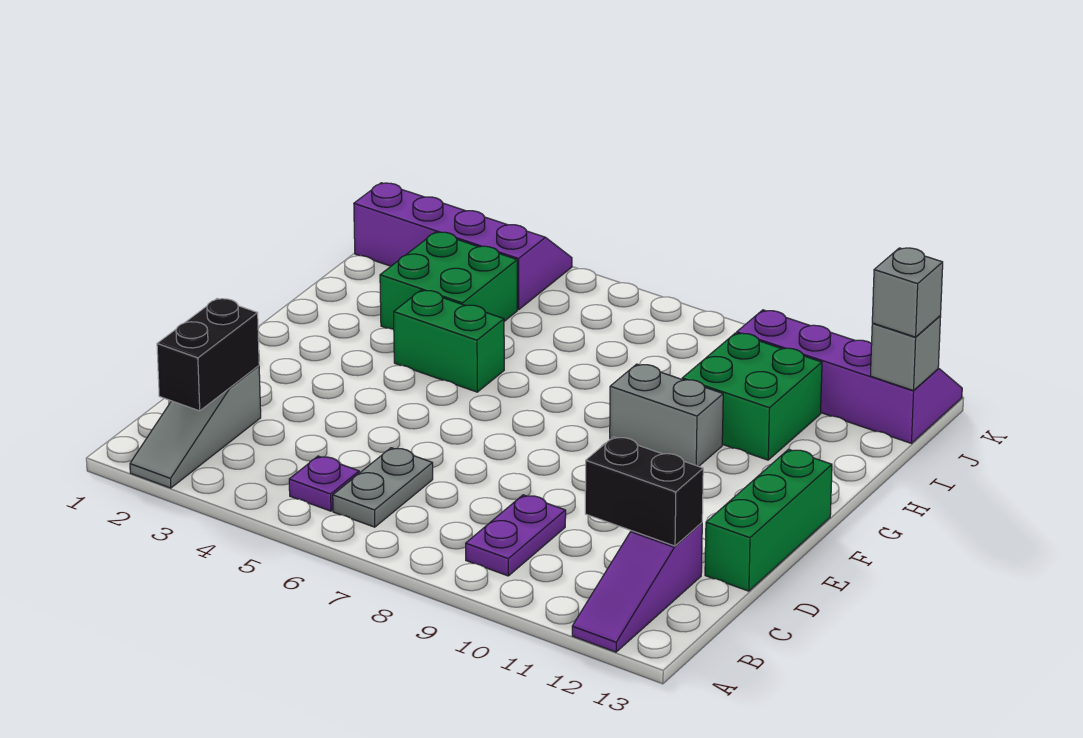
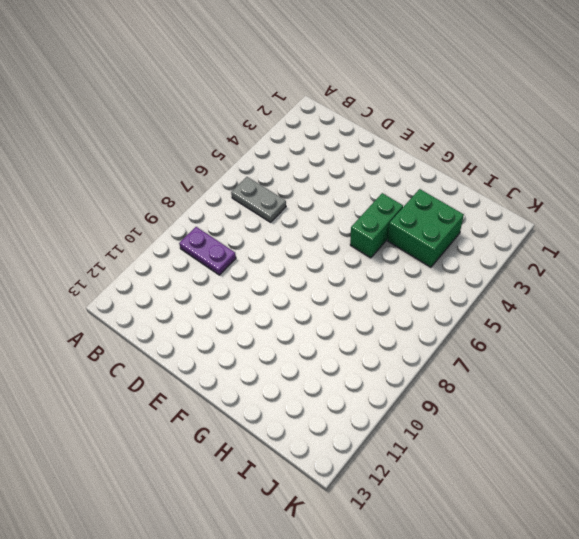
none -> grey slope A2:C2 level 1 top C
none -> purple slope A12:C12 level 1 top C
none -> purple plate B5 level 1

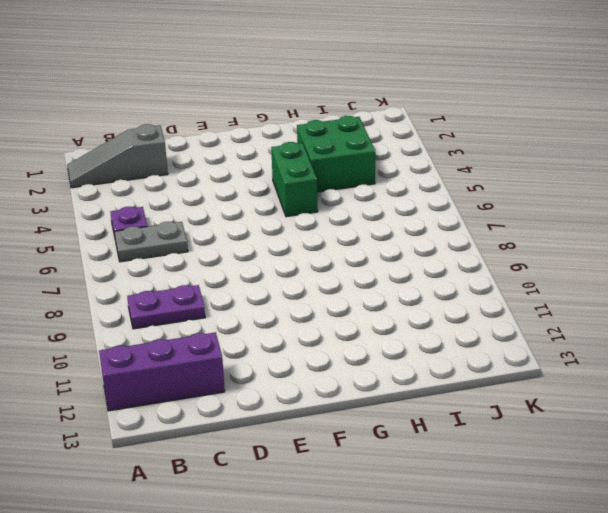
purple brick A12:C12 level 1 -> purple slope A12:C12 level 1 top C
none -> green brick D13:F13 level 1
none -> grey brick G9:G10 level 1
none -> green brick H10:I11 level 1

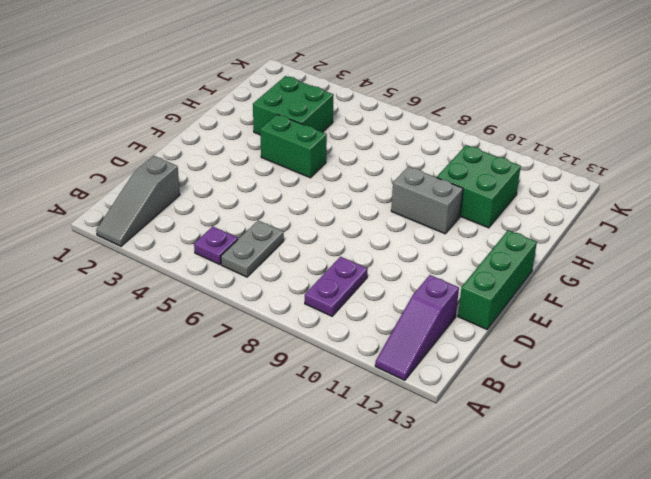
none -> purple slope J1:K4 level 1 top J
none -> purple slope J10:K13 level 1 top J
none -> black brick B2:C2 level 2

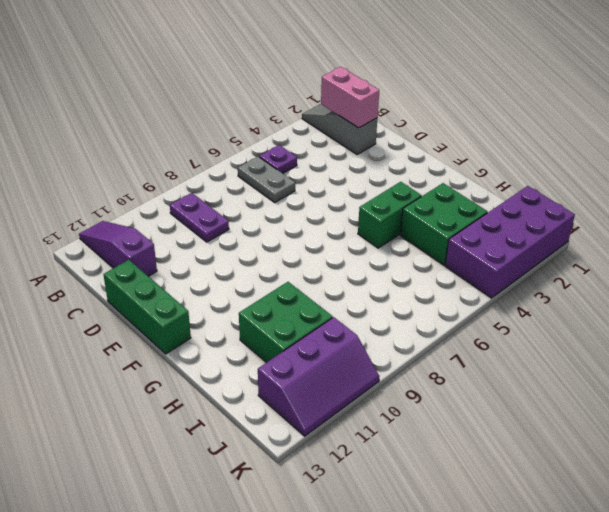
pink brick B2:C2 level 2 -> black brick B2:C2 level 2
purple brick J1:K4 level 1 -> purple slope J1:K4 level 1 top J
purple slope J10:K12 level 1 top J -> purple slope J10:K13 level 1 top J
none -> grey brick G9:G10 level 1
none -> black brick C11:C12 level 2
none -> grey brick J13 level 2

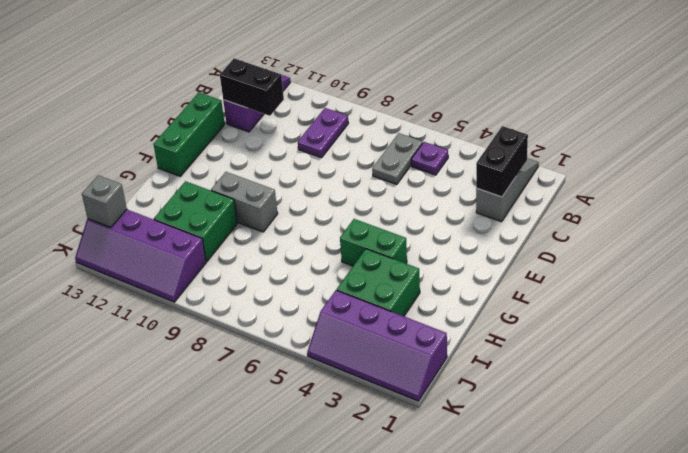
none -> grey brick J13 level 3

